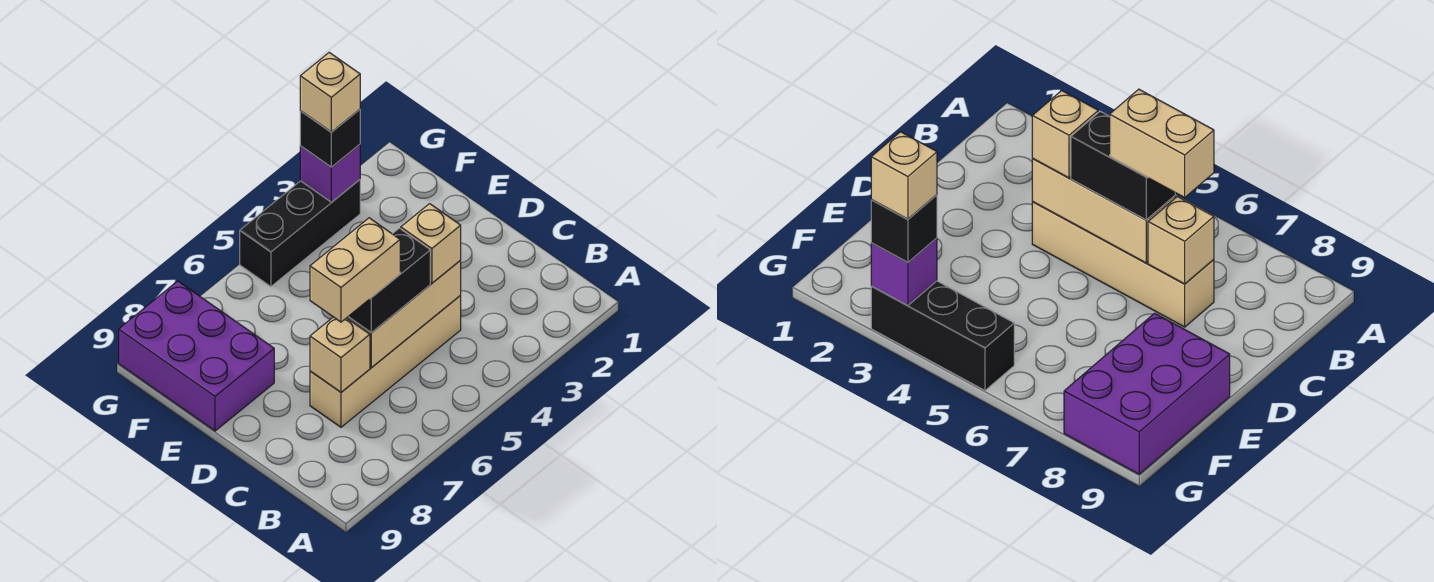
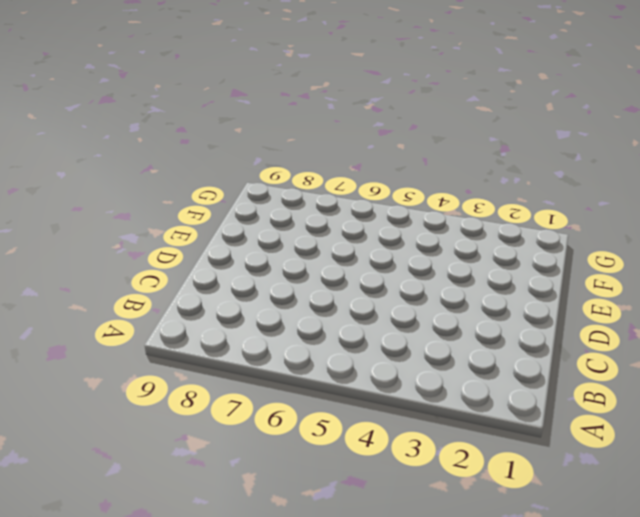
none -> tan brick C4:C7 level 1
none -> purple brick E8:G9 level 1

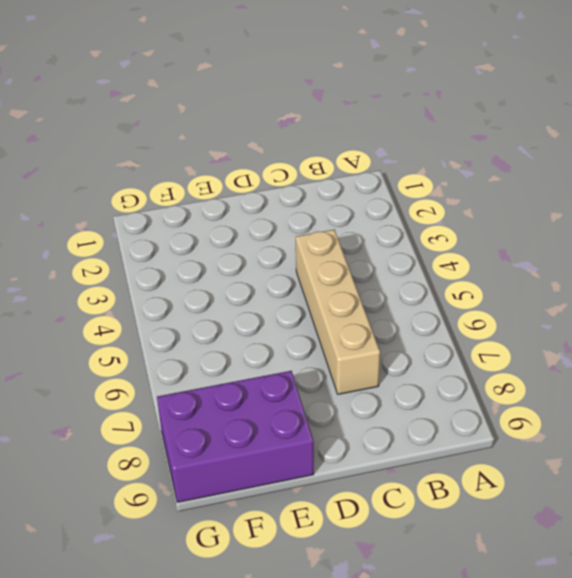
none -> black brick G3:G5 level 1
none -> tan brick C4:C6 level 2

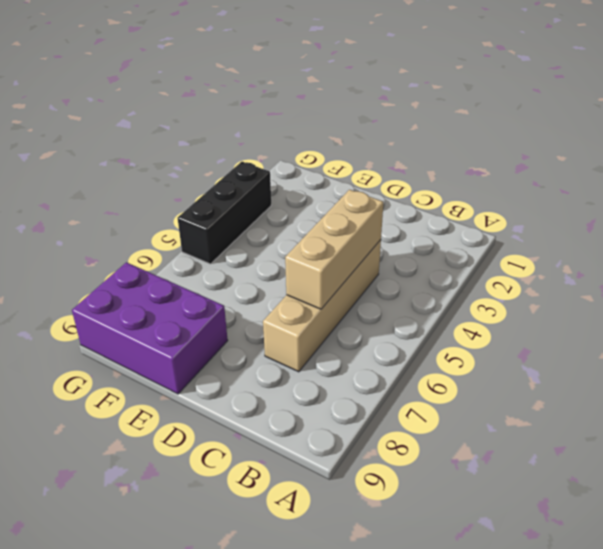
none -> tan brick C7 level 2
none -> purple brick G3 level 2

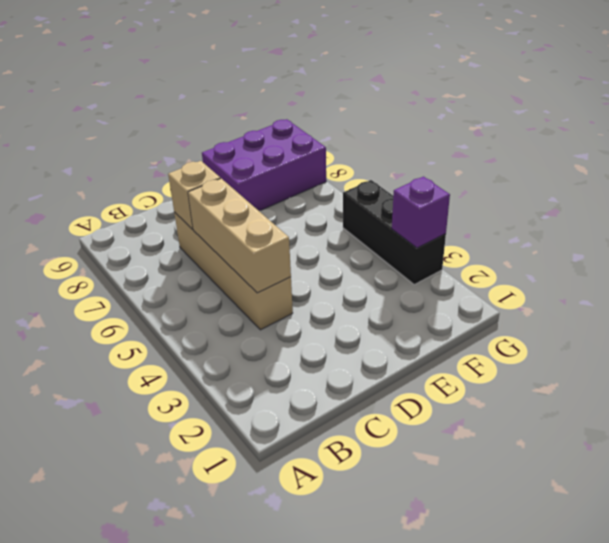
none -> tan brick C4 level 3
none -> black brick C5:C6 level 3

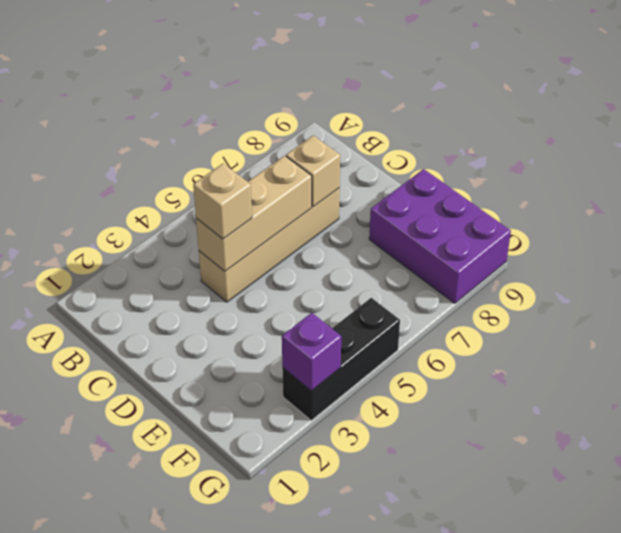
none -> black brick C5:C6 level 3
none -> black brick G3 level 3

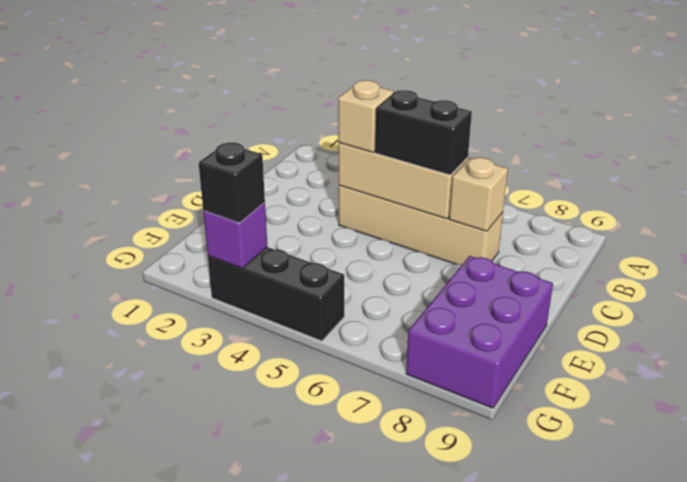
none -> tan brick C6:C7 level 4
none -> tan brick G3 level 4

